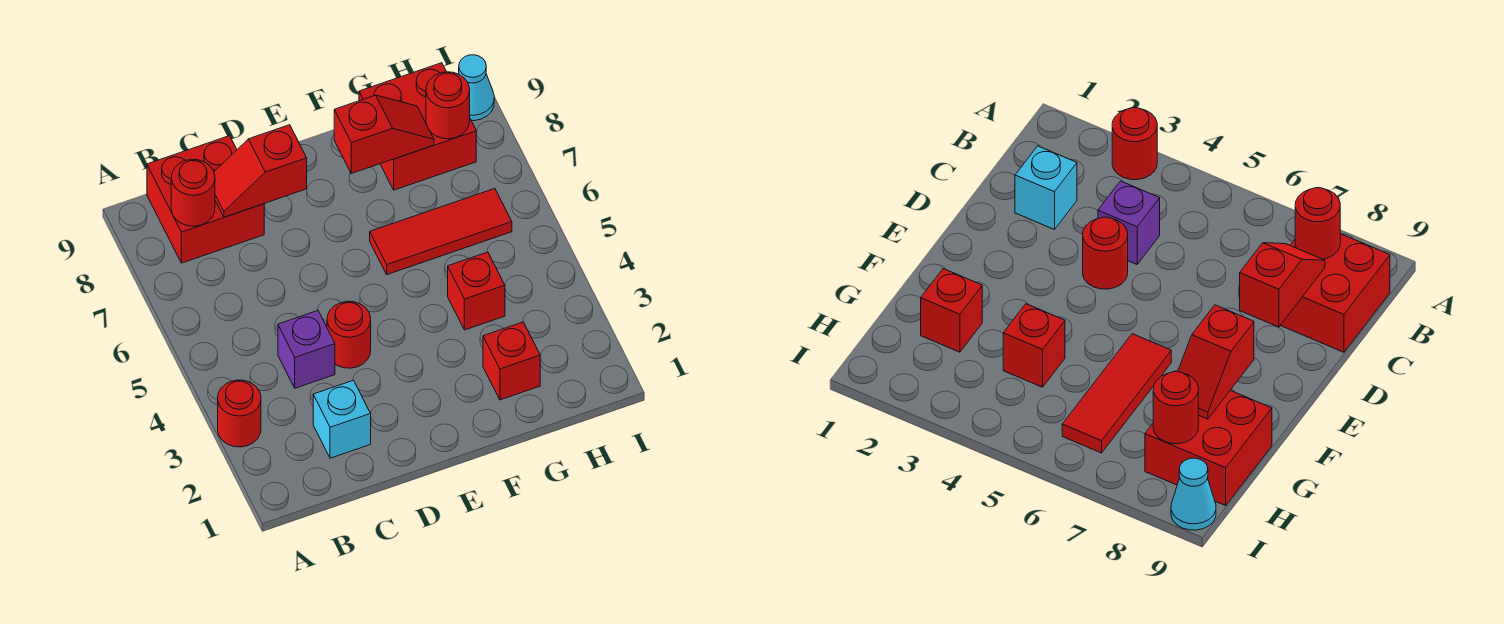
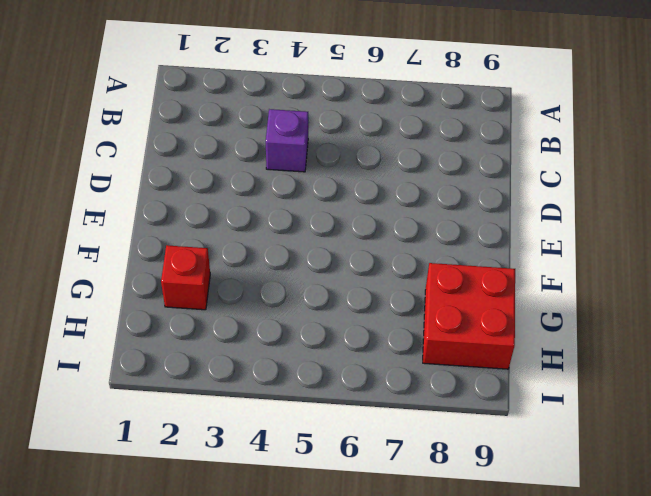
none -> red round brick A3 level 1
none -> red brick B8:C9 level 1
none -> cyan brick C2 level 1

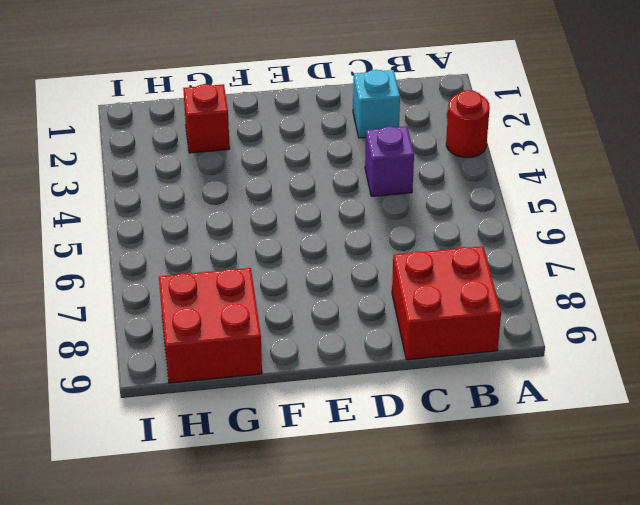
none -> red round brick D4 level 1
none -> red tile F6:H6 level 1
none -> red brick G4 level 1

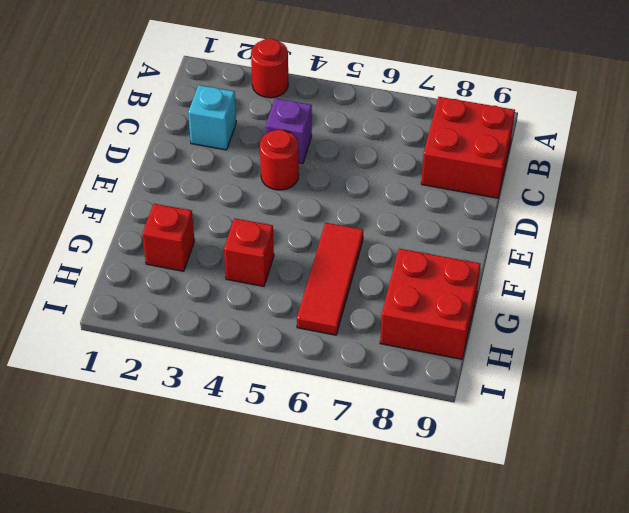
none -> cyan cone I9 level 1
none -> red round brick B8 level 2
none -> red slope C8:D8 level 2 top D

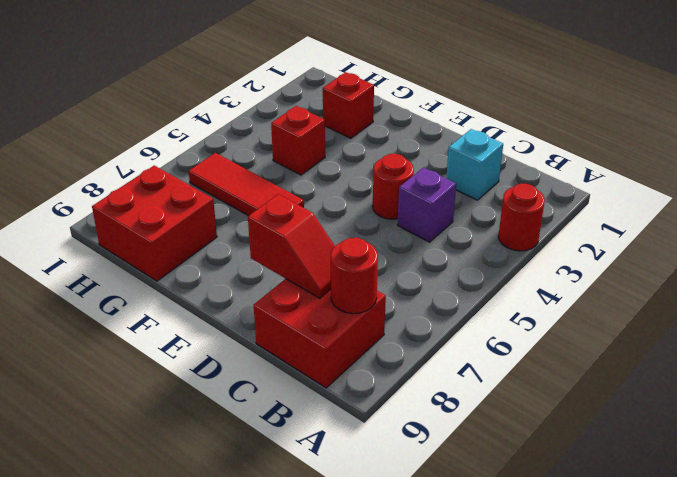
none -> cyan cone I9 level 1
none -> red slope F8:G8 level 2 top F
none -> red round brick H8 level 2

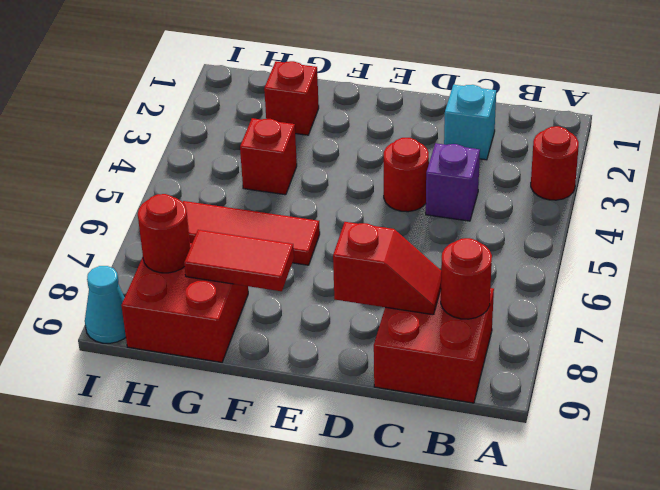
red tile F8:G8 level 2 -> red slope F8:G8 level 2 top F

